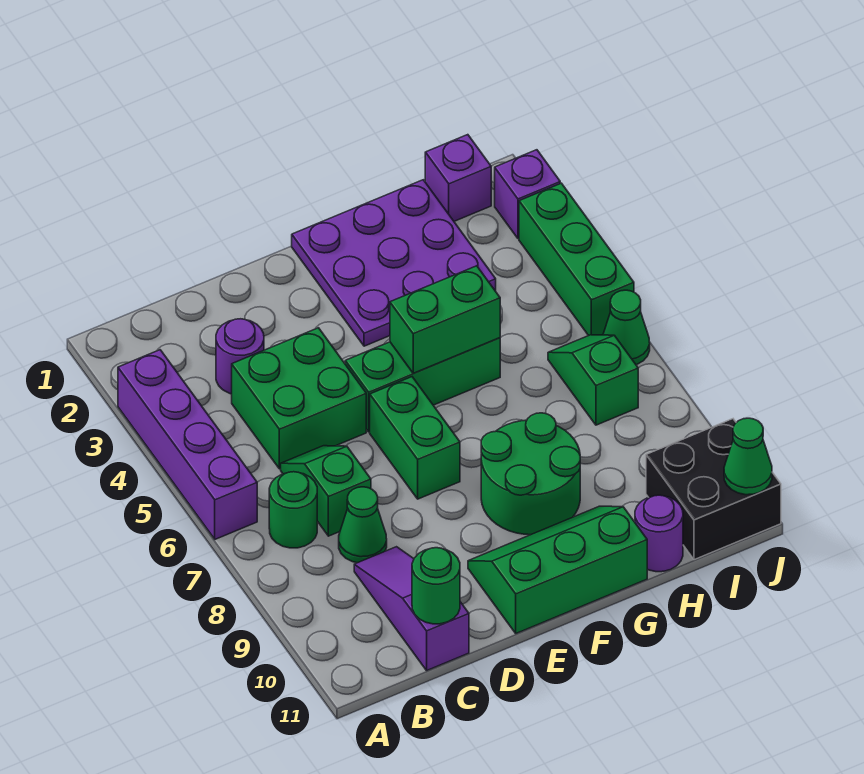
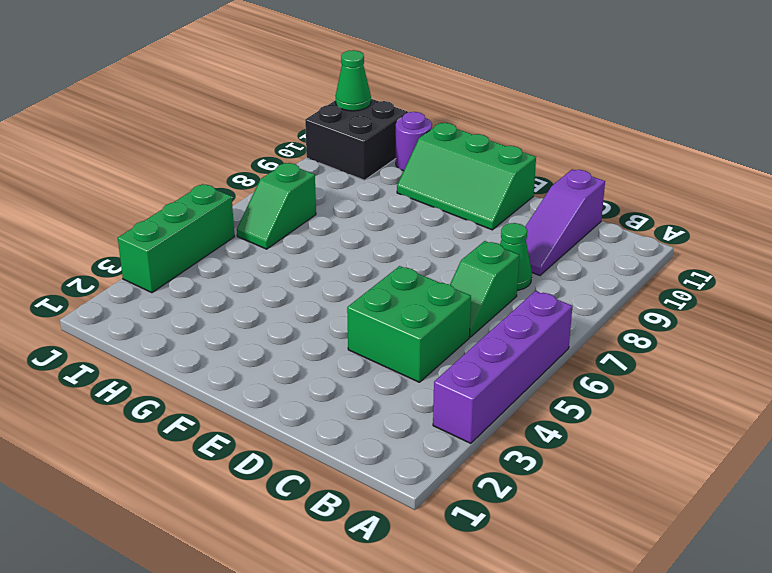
none -> green round brick B7 level 1
none -> purple round brick C3 level 1
none -> green brick E5:G5 level 1

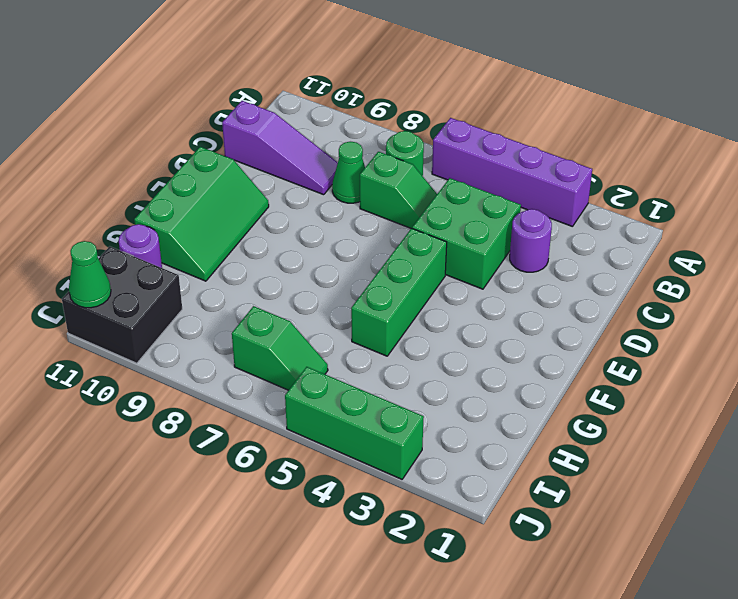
none -> green brick E6:E7 level 1
none -> purple plate F1:H3 level 1
none -> green round brick F8:G9 level 1

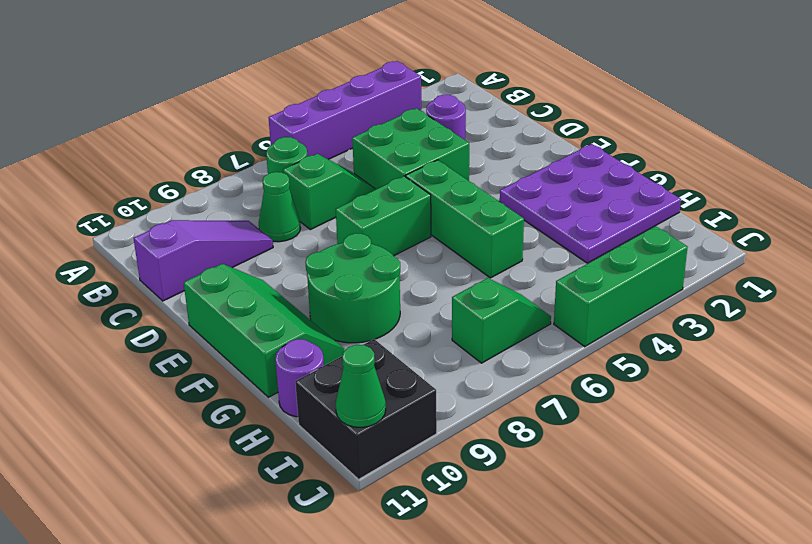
none -> purple brick I1 level 1
none -> purple brick J2 level 1
none -> green cone J6 level 1

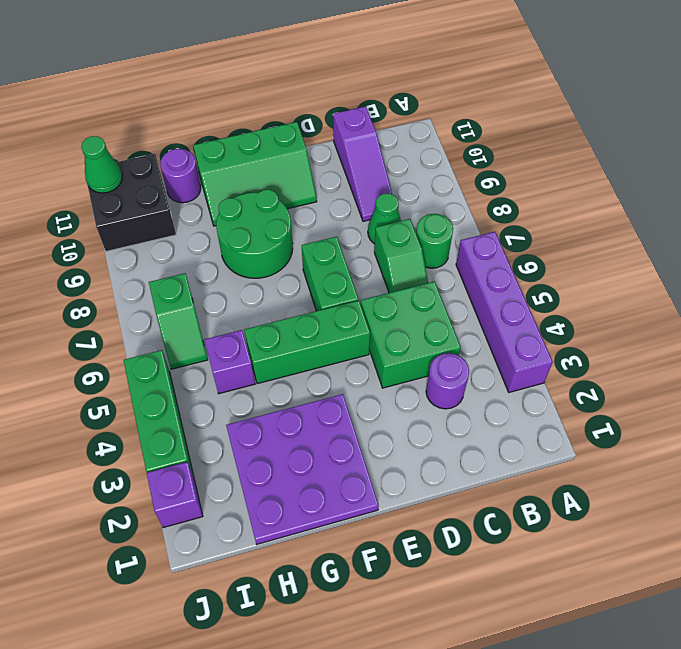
purple brick H5 level 1 -> purple brick I1 level 1
none -> green cone J6 level 1
none -> green round brick C11 level 2
none -> green brick F5:G5 level 2

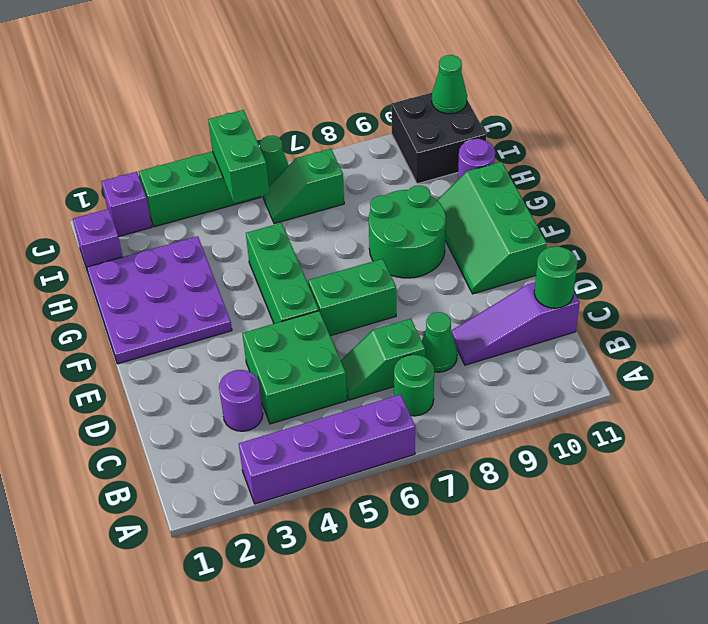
green brick I5:J5 level 2 -> green brick F5:G5 level 2

